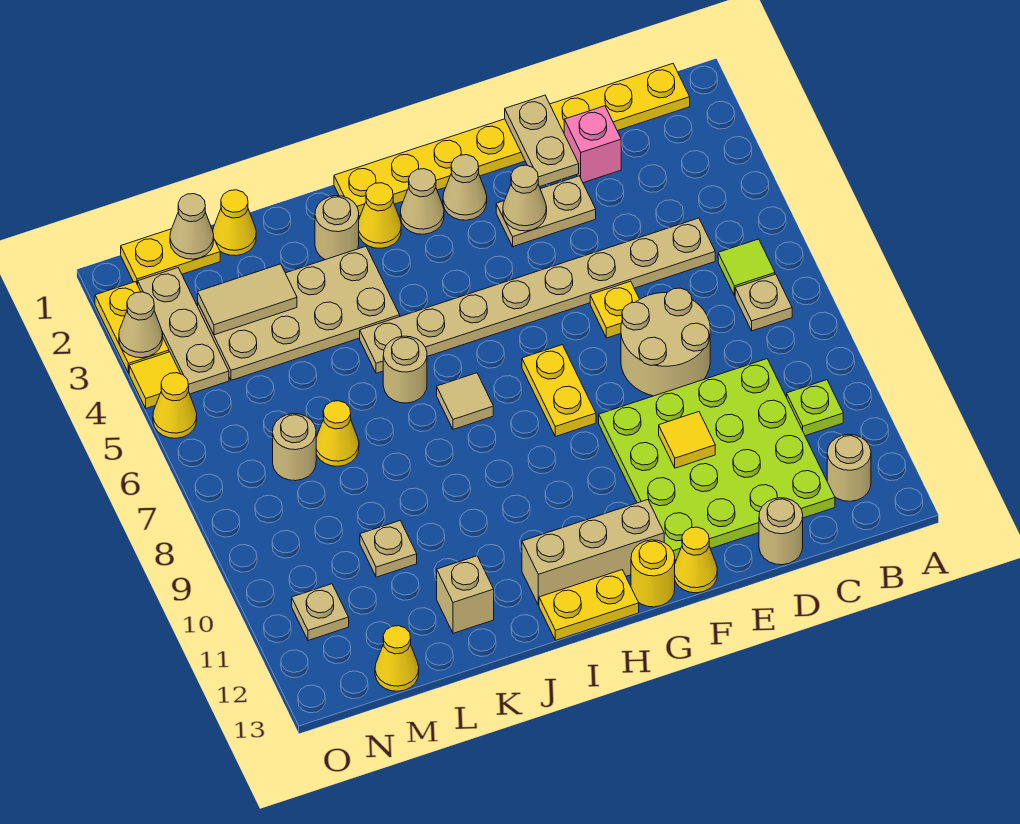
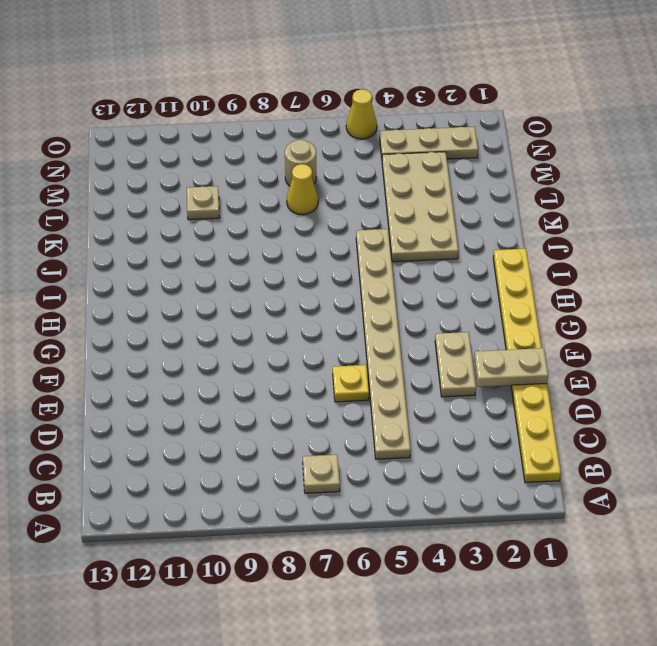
none -> lime tile B6 level 1
none -> lime plate B10 level 1
none -> tan round brick B12 level 1
none -> lime plate C9:F12 level 1

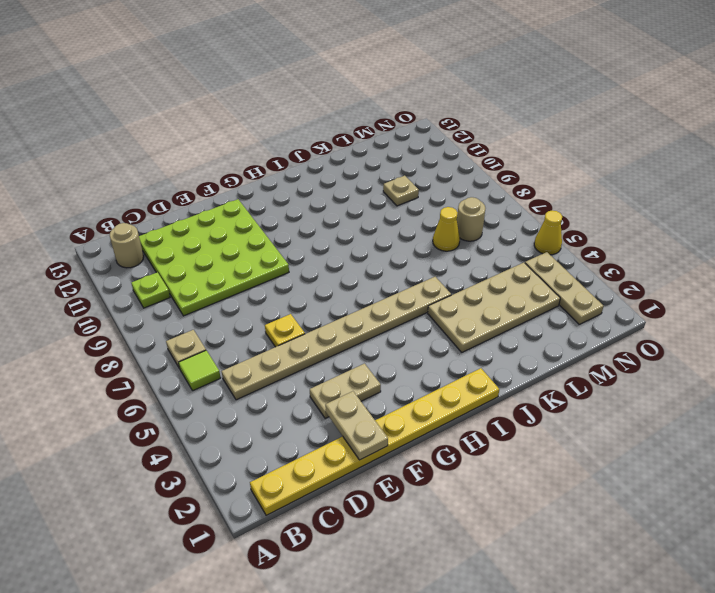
none -> pink brick D2 level 1
none -> tan round brick D7:E8 level 1
none -> tan round brick D13 level 1
none -> yellow cone F13 level 1

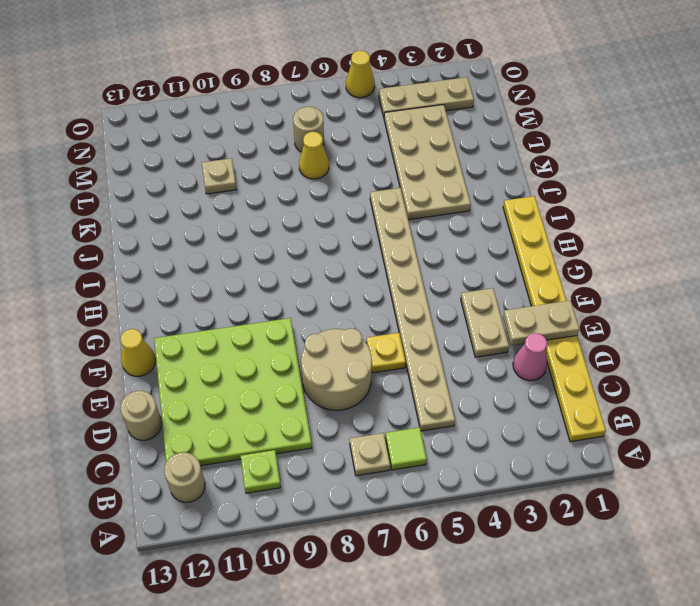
pink cone D2 level 1 -> pink brick D2 level 1
none -> tan cone G2 level 1
none -> yellow plate G7:G8 level 1
none -> tan brick G12:I12 level 1
none -> yellow round brick G13 level 1

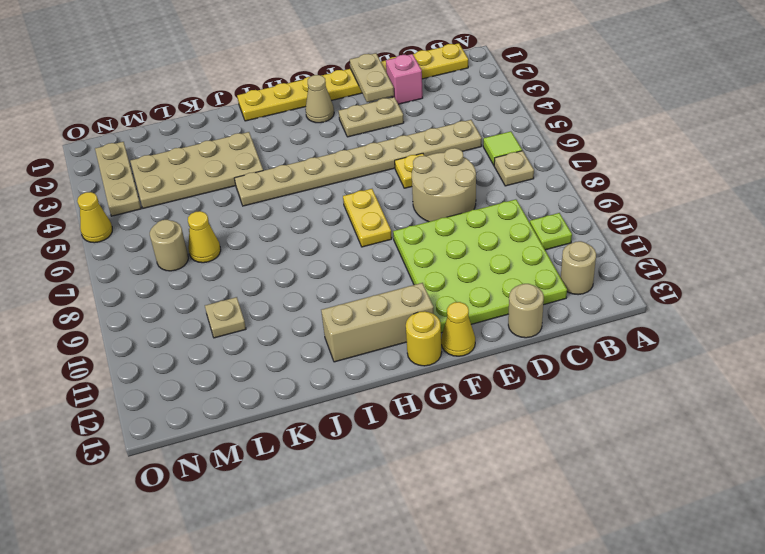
none -> tan cone H2 level 1
none -> yellow plate H13:I13 level 1
none -> yellow cone I2 level 1
none -> tan tile I7 level 1

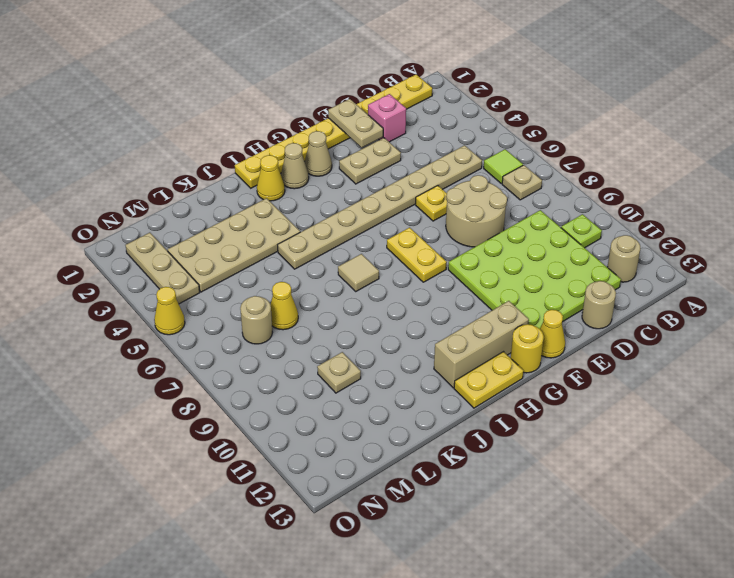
none -> tan round brick J2 level 1
none -> tan round brick J6 level 1
none -> tan brick K12 level 1
none -> yellow cone L1 level 1

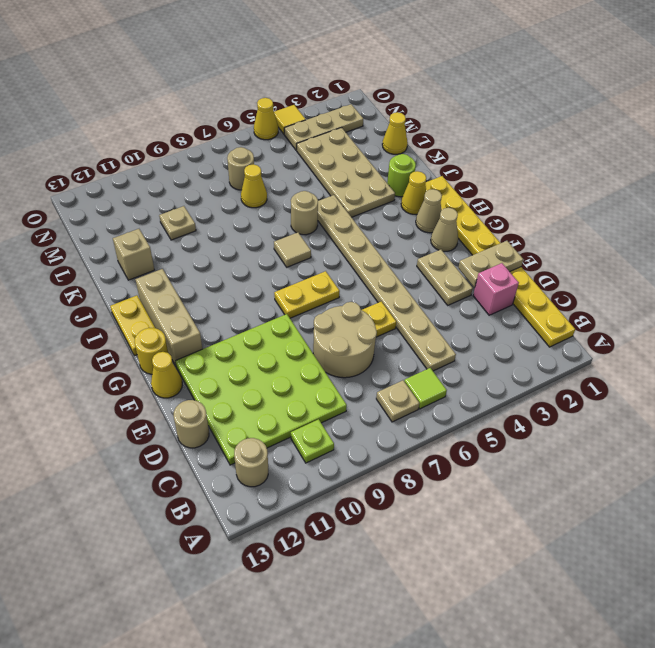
lime round brick J2 level 1 -> tan round brick J2 level 1
none -> yellow plate M1:N1 level 1
none -> yellow cone M13 level 1
none -> tan plate N11 level 1
none -> yellow plate O2:O3 level 1

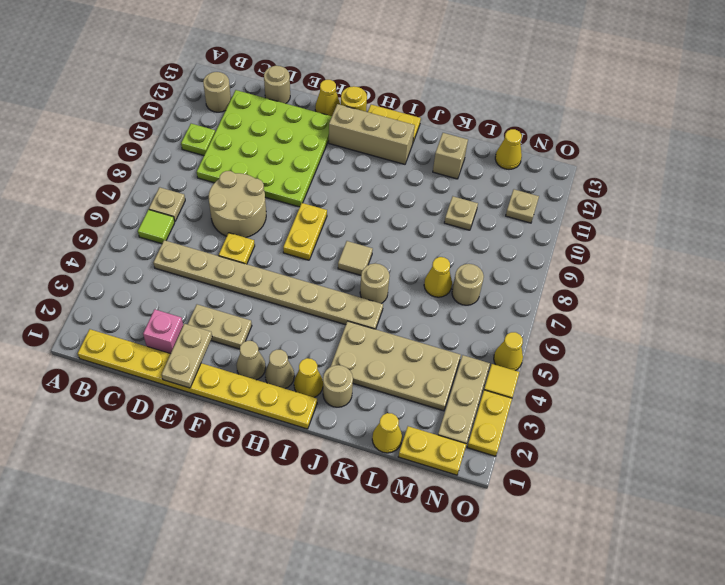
none -> yellow tile E10 level 2
none -> tan cone F3 level 2
none -> tan tile L3:M3 level 2
none -> tan cone M1 level 2

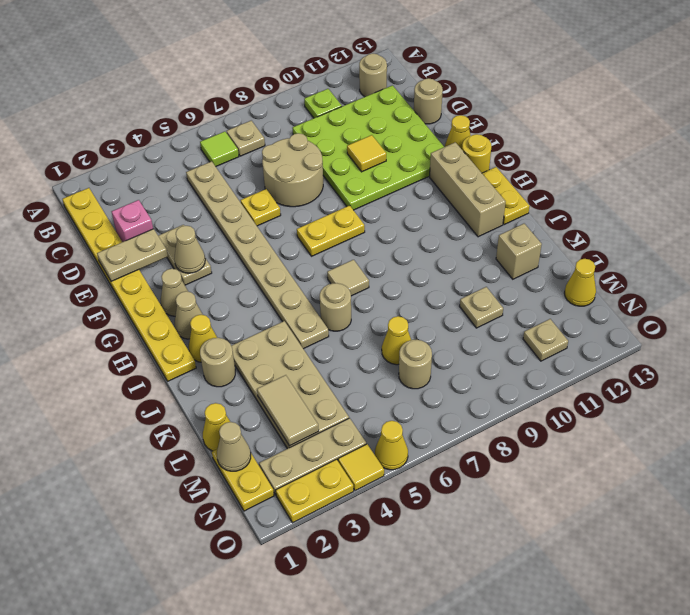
none -> tan cone O3 level 2

